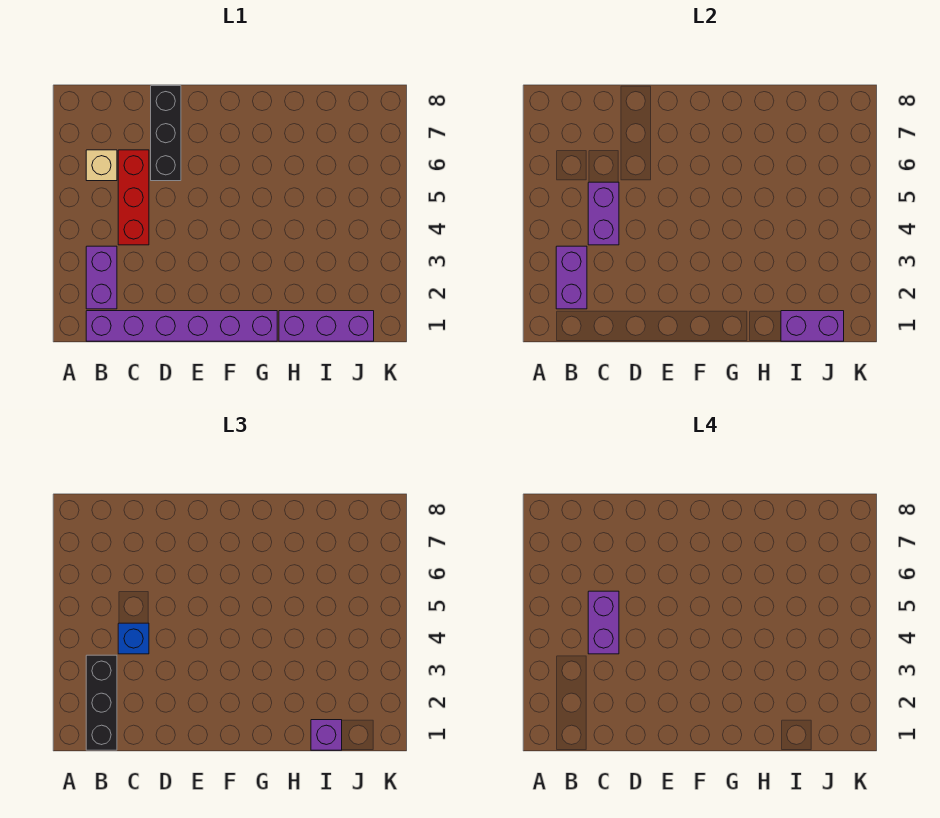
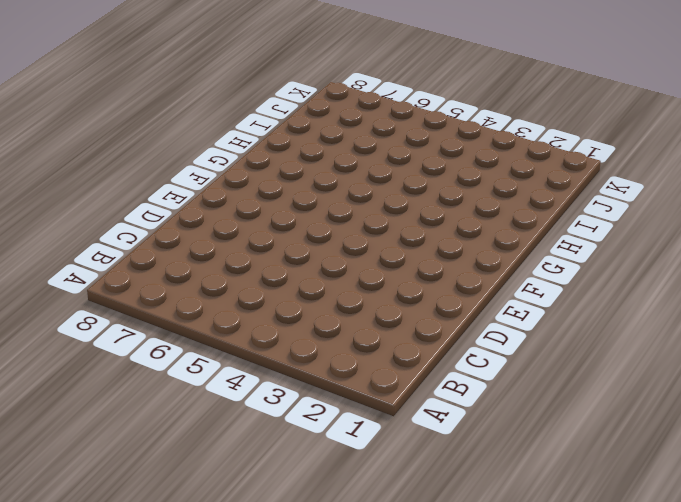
none -> purple brick B1:G1 level 1
none -> purple brick B2:B3 level 1
none -> tan brick B6 level 1

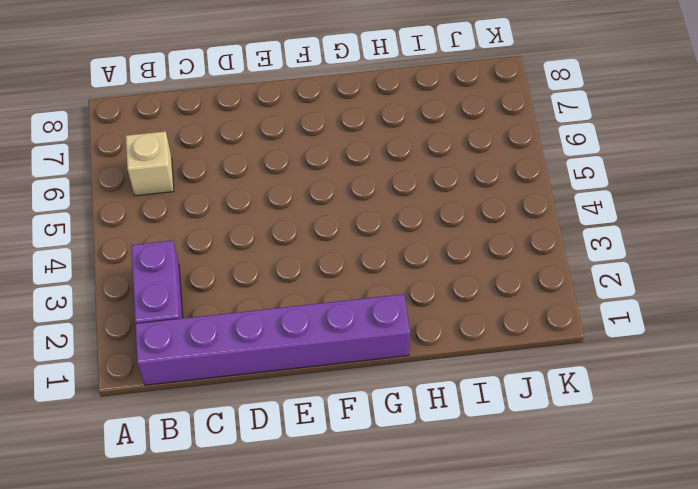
none -> red brick C4:C6 level 1
none -> black brick D6:D8 level 1
none -> purple brick H1:J1 level 1

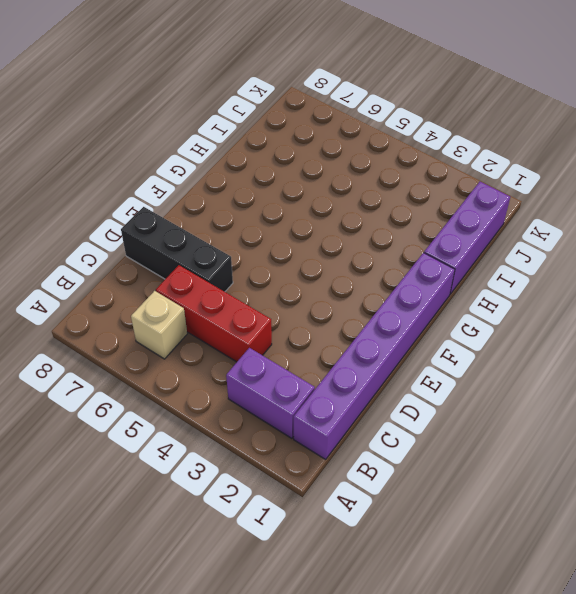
none -> purple brick B2:B3 level 2
none -> purple brick C4:C5 level 2
none -> purple brick I1:J1 level 2

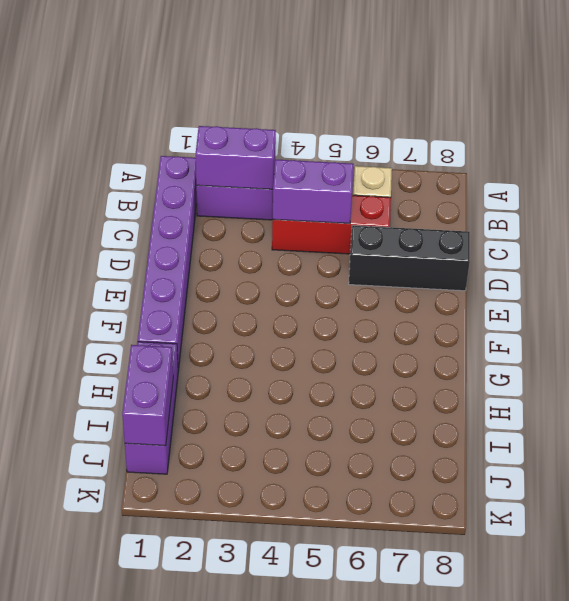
none -> black brick B1:B3 level 3
none -> blue brick C4 level 3
none -> purple brick I1 level 3

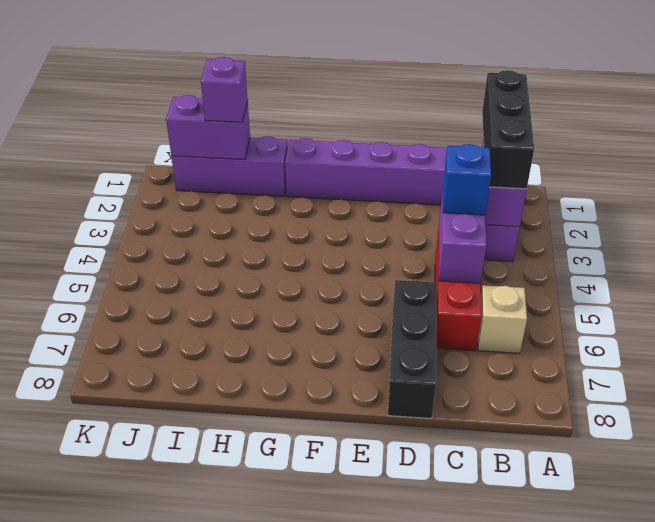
none -> purple brick C4:C5 level 4

